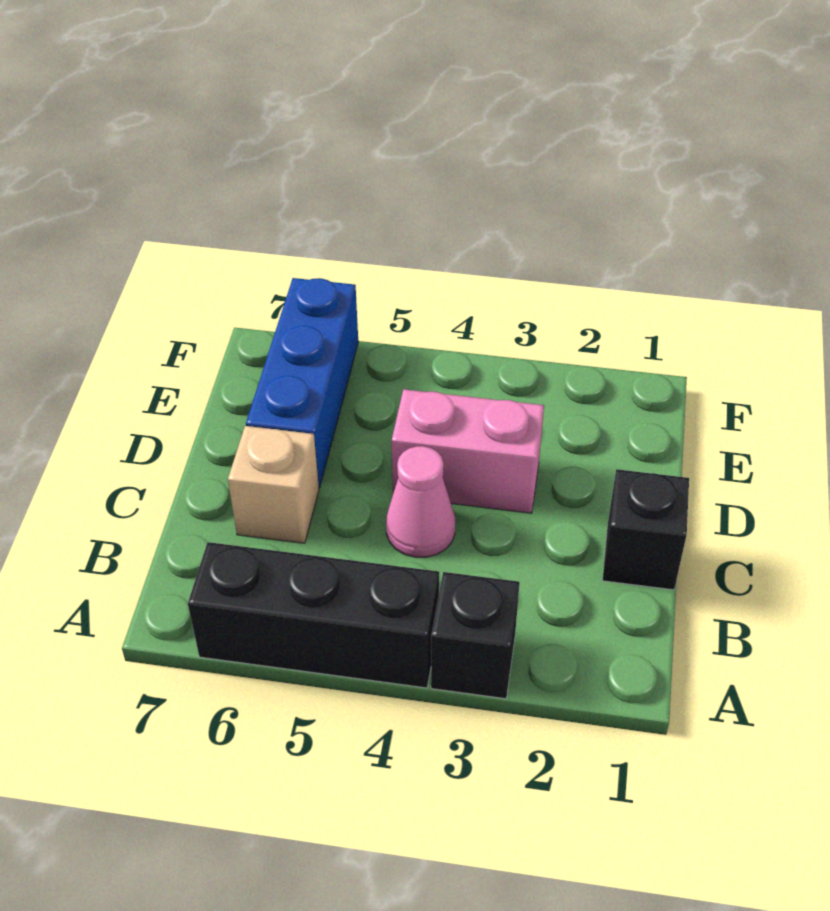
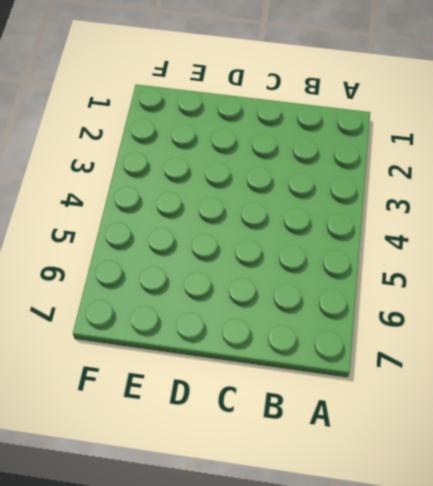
none -> black brick A3 level 1
none -> black brick A4:A6 level 1

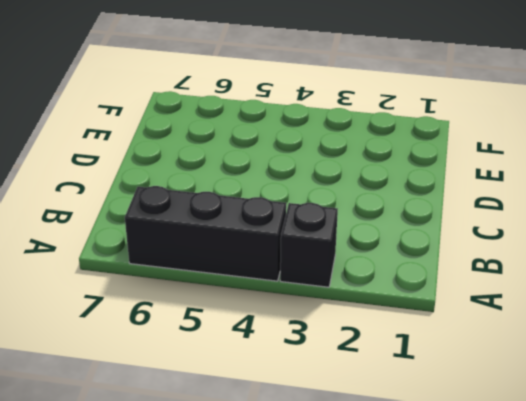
none -> black brick C1 level 1
none -> pink cone C4 level 1

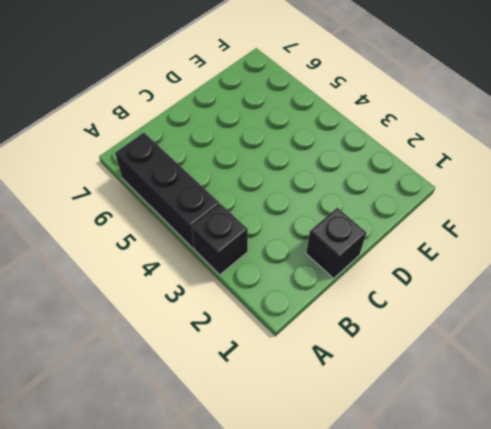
none -> pink cone C4 level 1
none -> tan brick C6 level 1

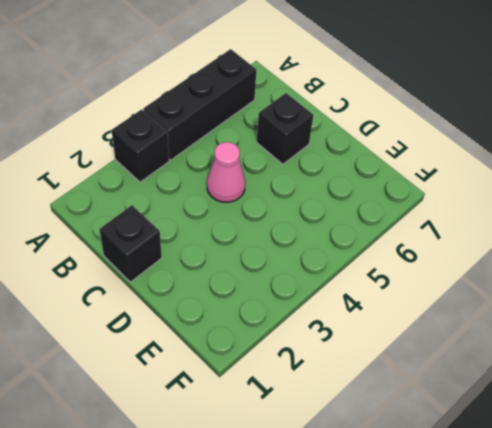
black brick C6 level 1 -> tan brick C6 level 1
none -> pink brick D3:D4 level 1
none -> blue brick D6:F6 level 1

